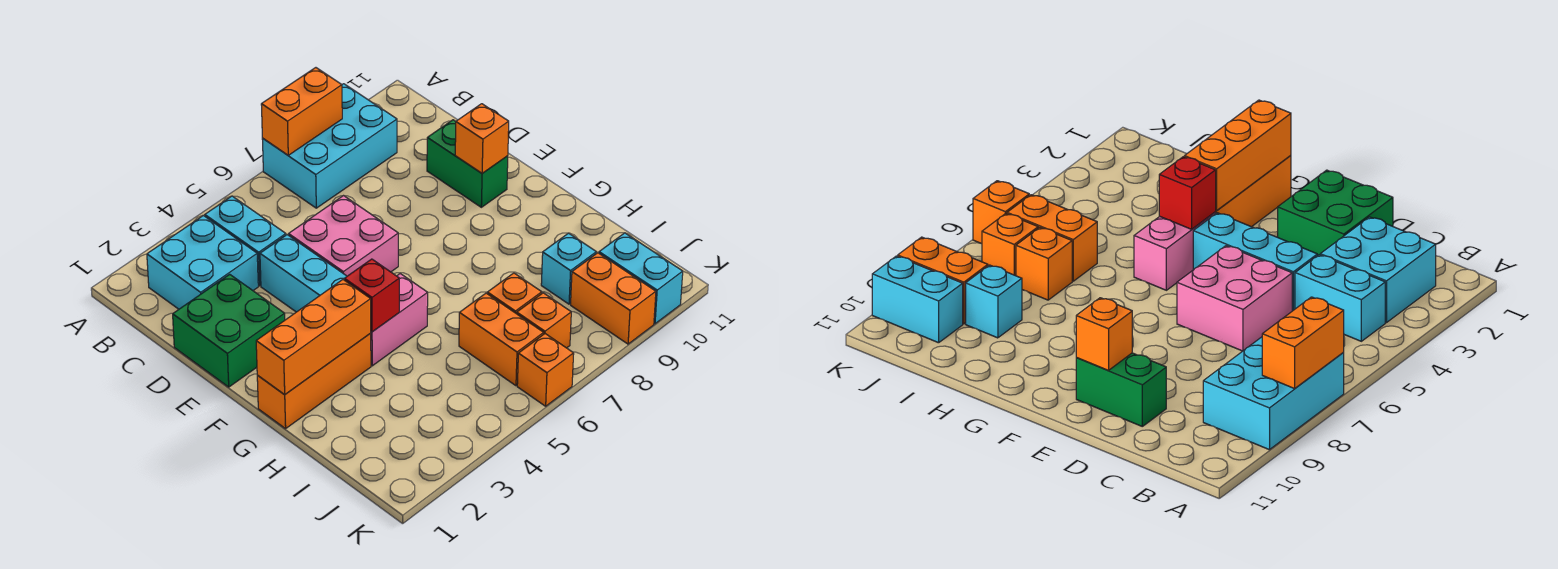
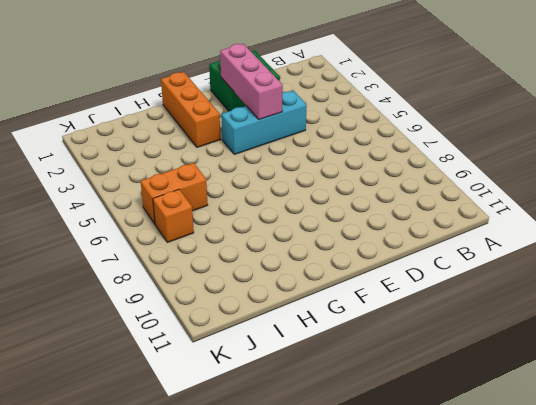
pink brick E2:E4 level 2 -> none
none -> cyan brick A7:B9 level 1
none -> cyan brick B2:C3 level 1
none -> cyan brick B4:C4 level 1

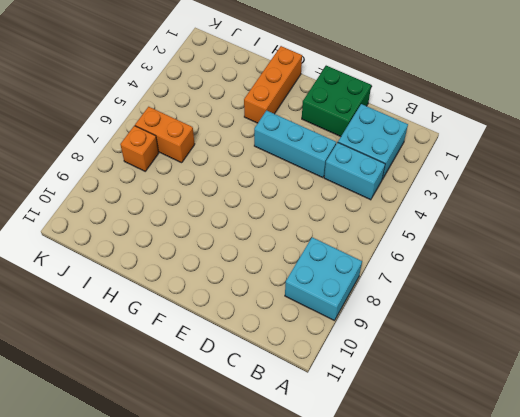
cyan brick A8:B9 level 1 -> cyan brick A7:B9 level 1
none -> pink brick D5:E6 level 1
none -> green brick D10:E10 level 1
none -> pink brick G4:G5 level 1

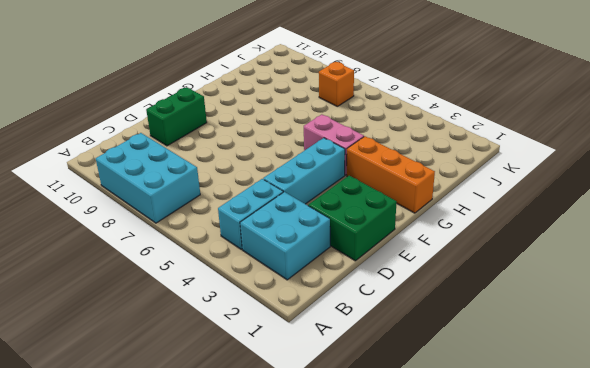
none -> pink brick D5:E6 level 1
none -> orange brick I6:J6 level 1
none -> orange brick I7 level 1

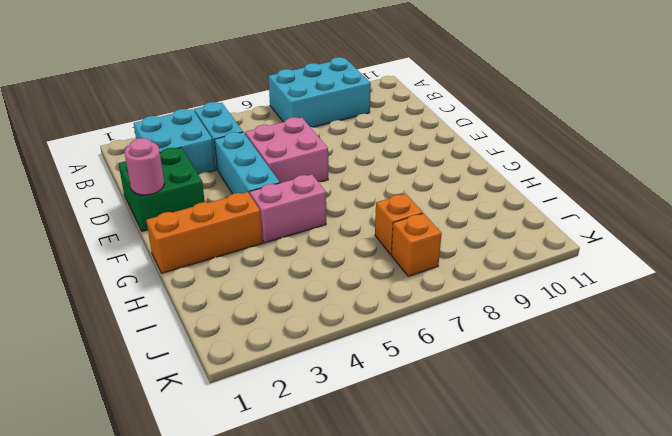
pink round brick E1 level 2 -> none
none -> green brick D10:E10 level 1
none -> orange brick I6:J6 level 1
none -> cyan brick I9 level 1

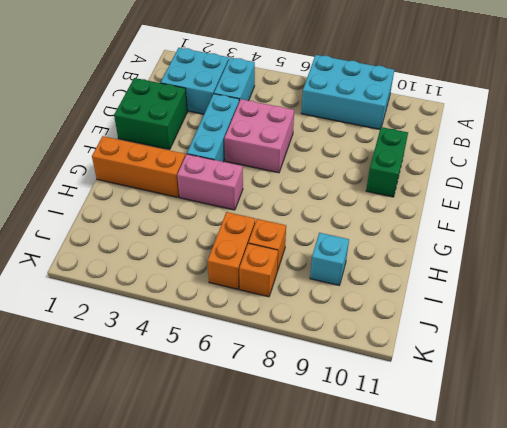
none -> orange brick J9:K9 level 1
none -> cyan brick J10:K10 level 1
none -> orange brick K6 level 1

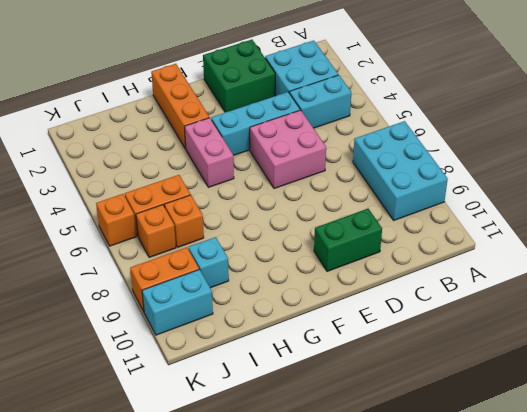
none -> orange brick A7:A8 level 2
none -> orange brick E10 level 2
none -> orange brick G1:G3 level 2

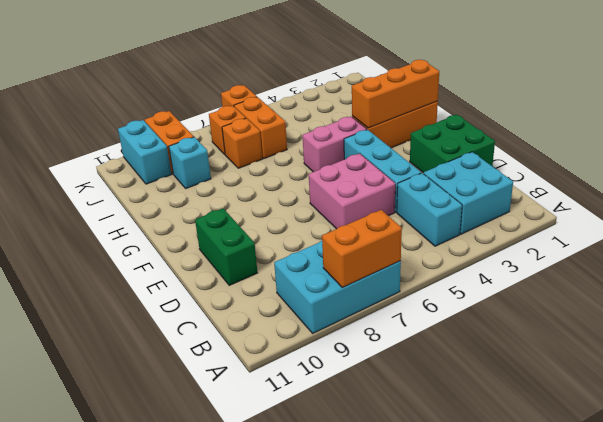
none -> orange brick E10 level 2
none -> red brick G4 level 2

